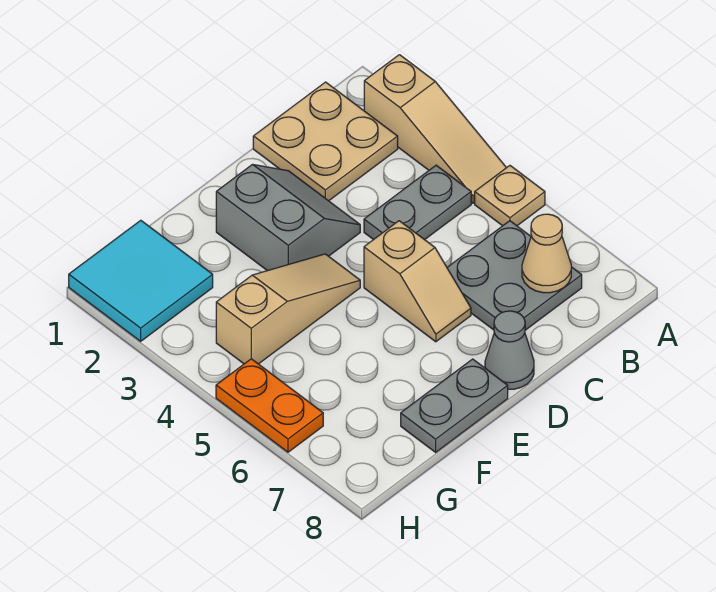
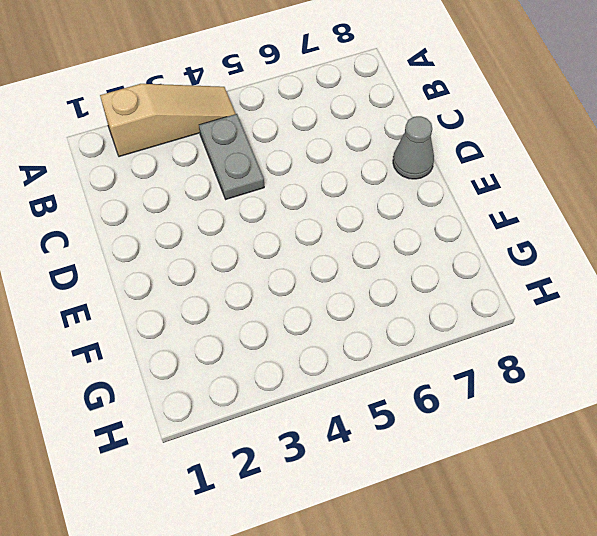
none -> tan plate A5 level 1
none -> tan plate B1:C2 level 1
none -> grey plate B6:C7 level 1

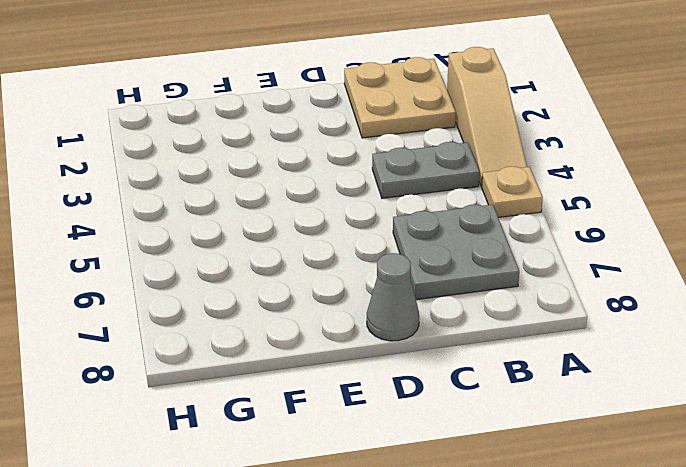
none -> grey slope D2:E3 level 1 top E
none -> tan slope D5:D6 level 1 top 5
none -> tan slope E4:G4 level 1 top G

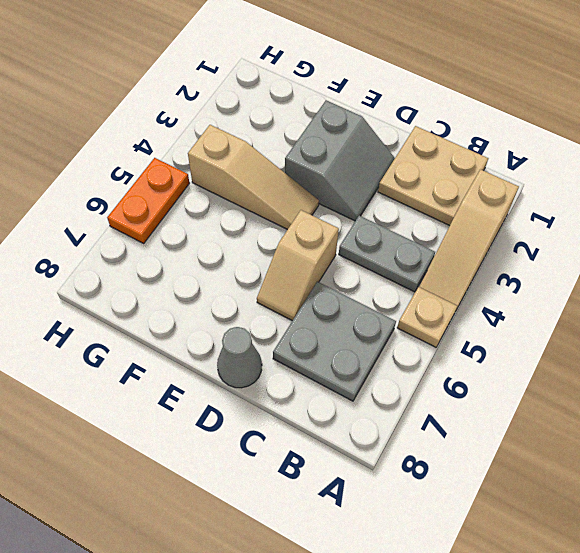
none -> grey plate E8:F8 level 1
none -> cyan tile G1:H2 level 1
none -> tan cone B7 level 2

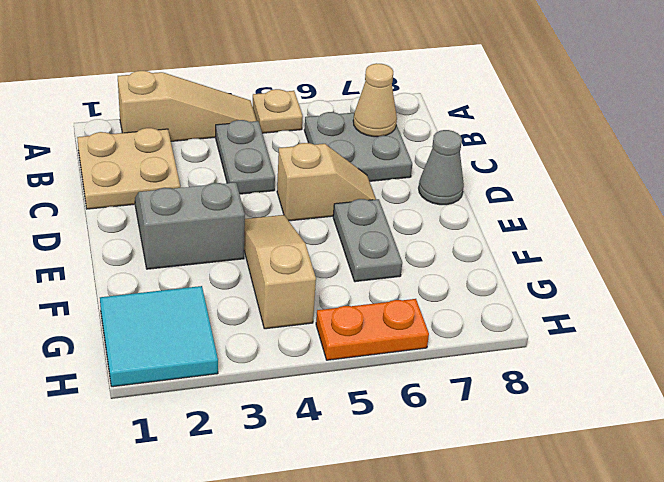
grey plate E6:F6 level 1 -> grey plate E8:F8 level 1

